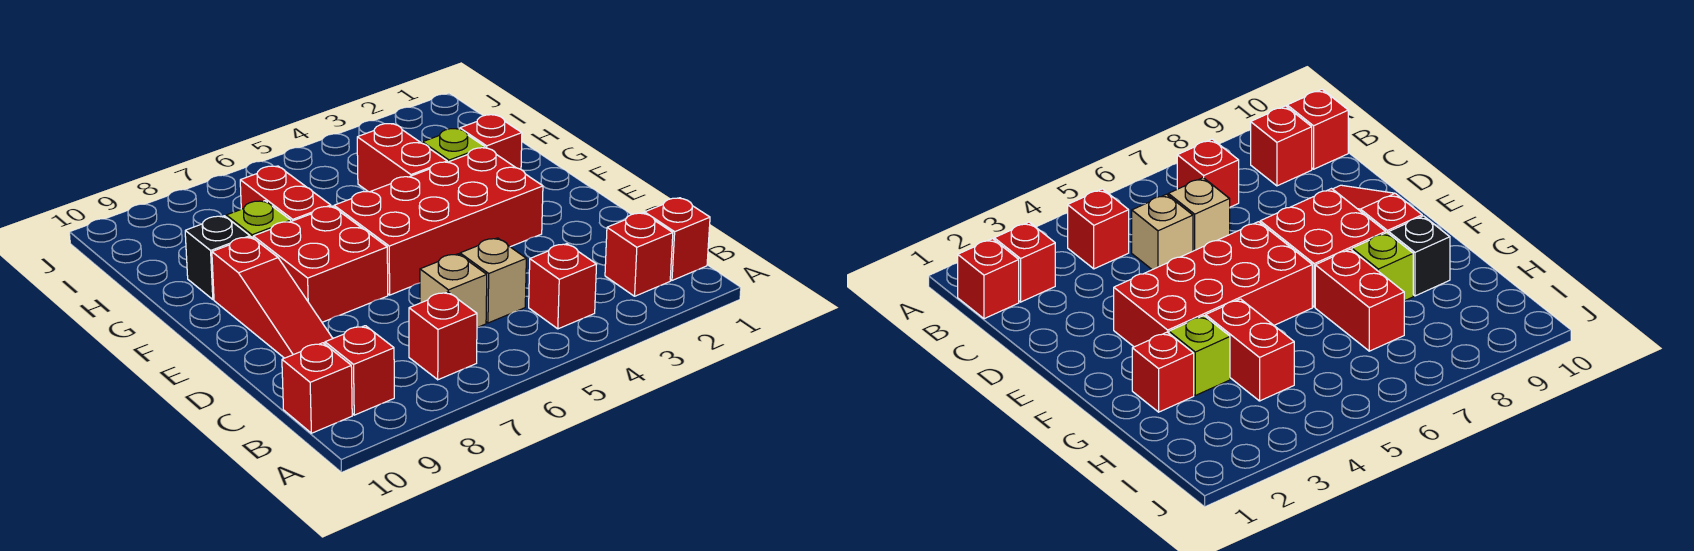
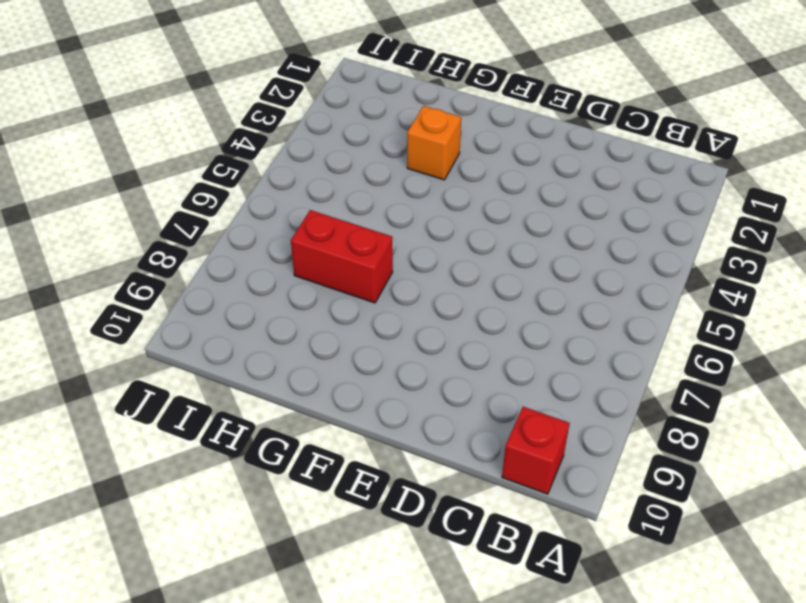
orange brick G3 level 1 -> lime brick G3 level 1
none -> red brick B1 level 1
none -> red brick B2 level 1
none -> red brick B4 level 1

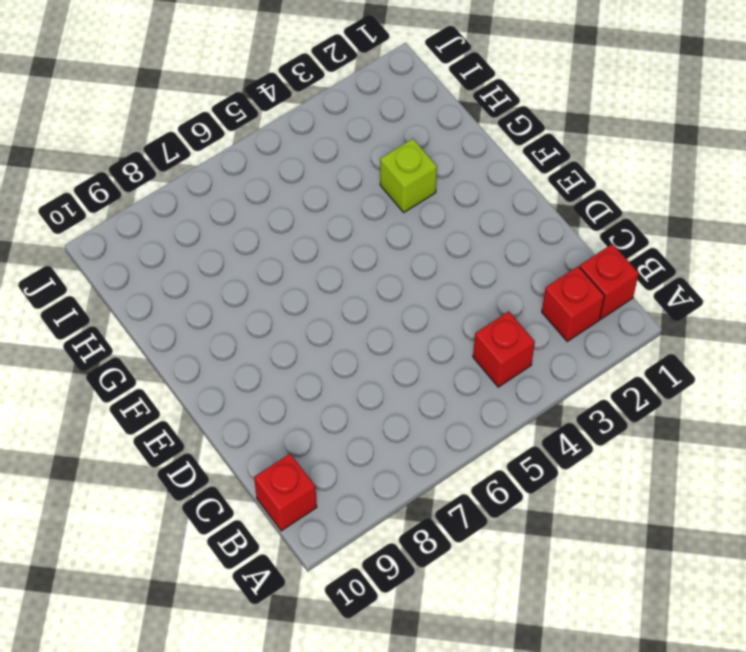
none -> red brick B7 level 1
none -> red brick B9 level 1
none -> tan brick C5 level 1

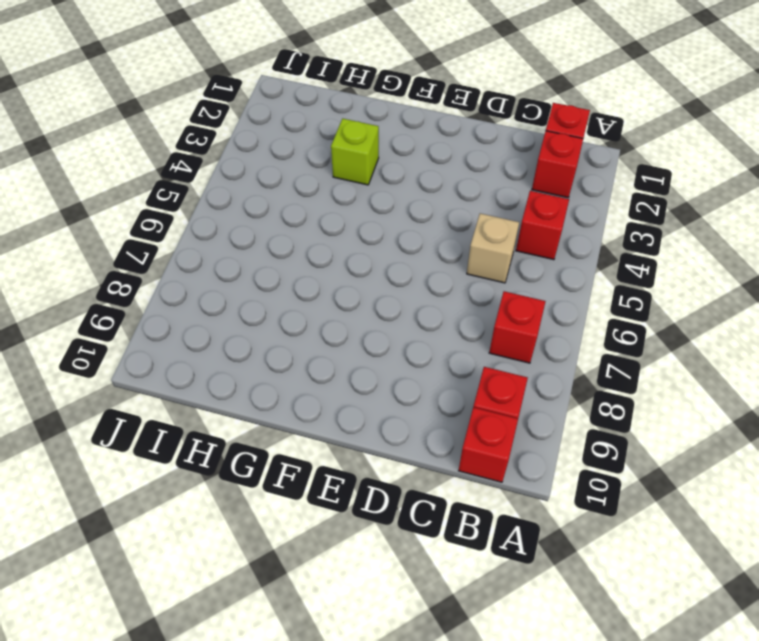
none -> tan brick C6 level 1
none -> red slope D9:F9 level 1 top F
none -> red brick E3:F6 level 1

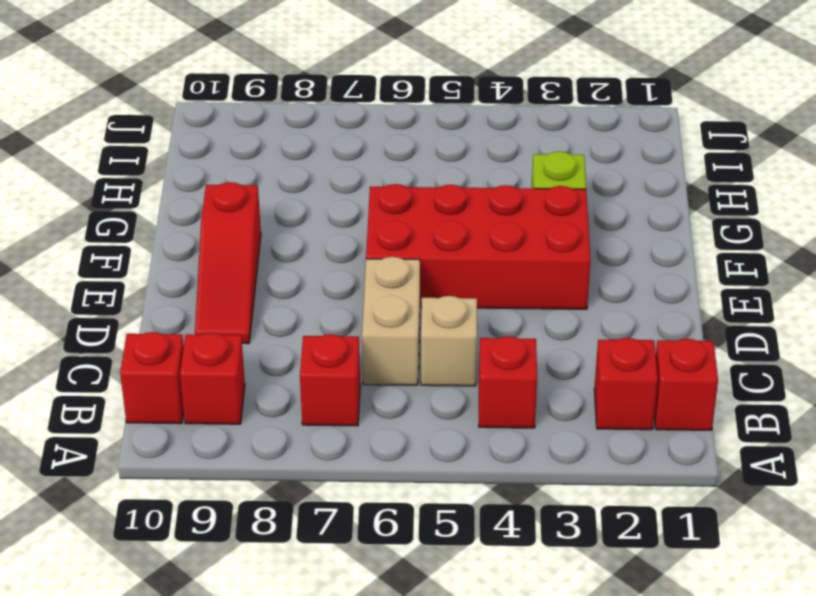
tan brick C6:D6 level 1 -> tan brick C6 level 1
none -> red brick E7:F8 level 1
none -> red brick G2 level 1
none -> red brick G4:H4 level 1

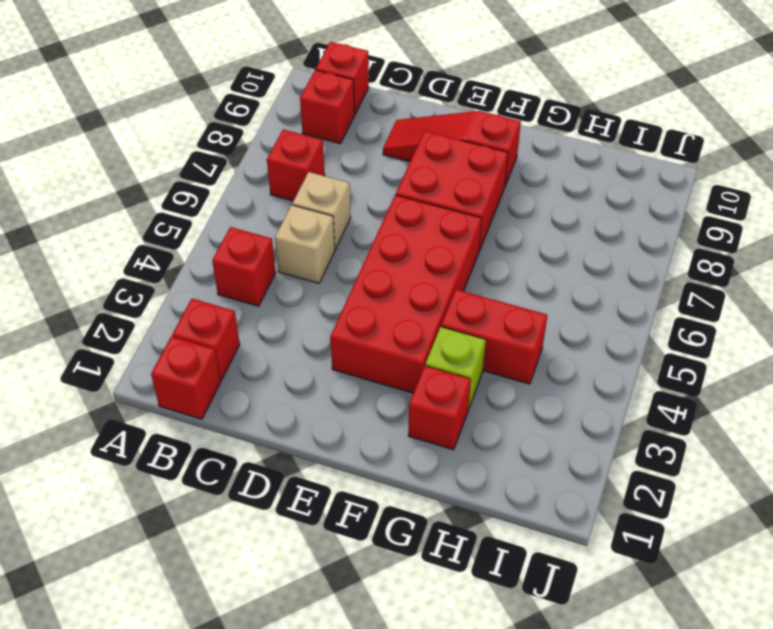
none -> red brick G7:H7 level 1
none -> lime brick G8 level 1
none -> black brick G9 level 1

